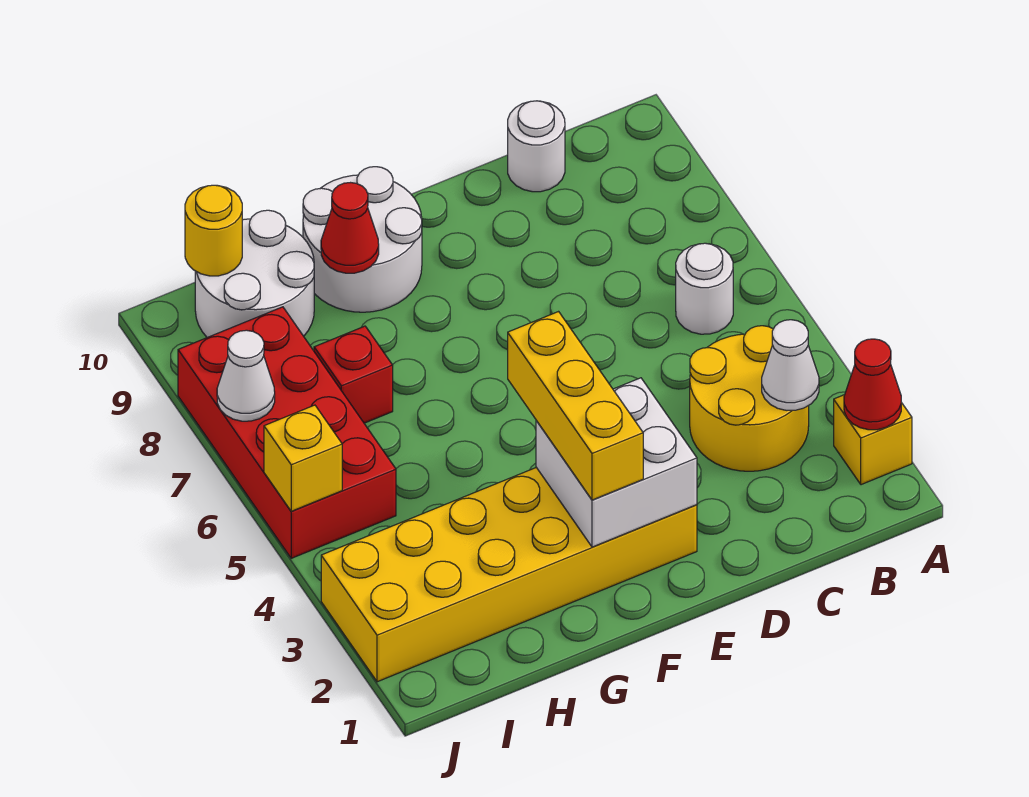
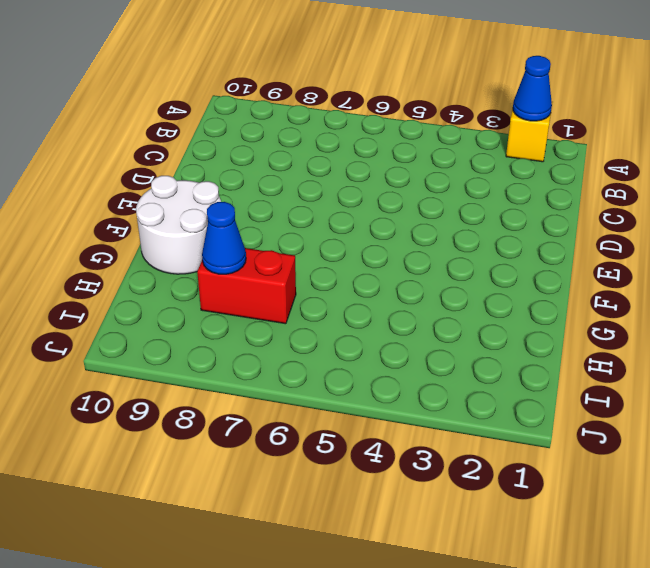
blue cone A2 level 2 -> red cone A2 level 2
red brick H7:H8 level 1 -> red brick H7 level 1
blue cone H8 level 2 -> none
none -> yellow round brick B3:C4 level 1
none -> white round brick B6 level 1
none -> white round brick C10 level 1

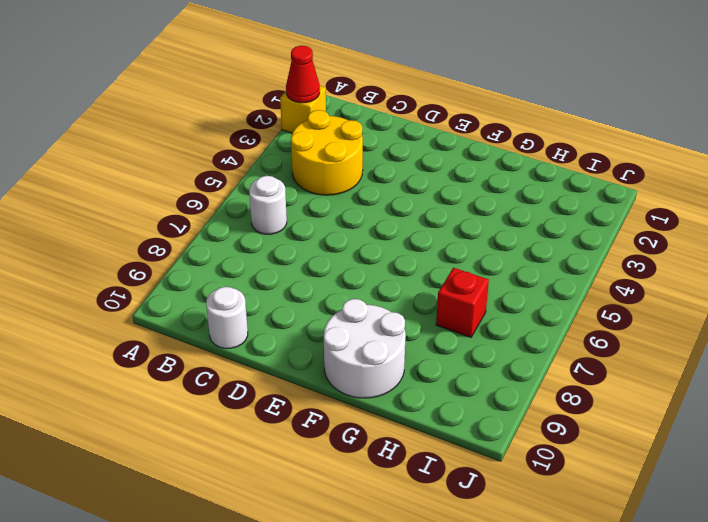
none -> yellow brick E2:J3 level 1
none -> white round brick H9:I10 level 1
none -> red brick I5:J8 level 1

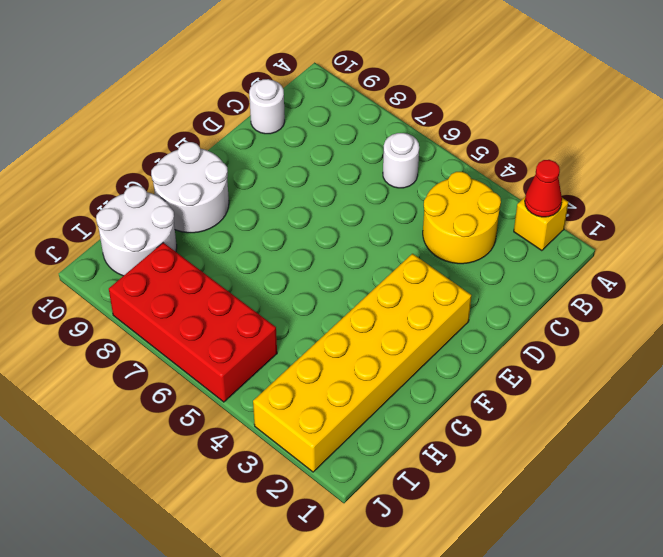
none -> red brick H7 level 1
none -> white cone B3 level 2
none -> white brick E2:F3 level 2

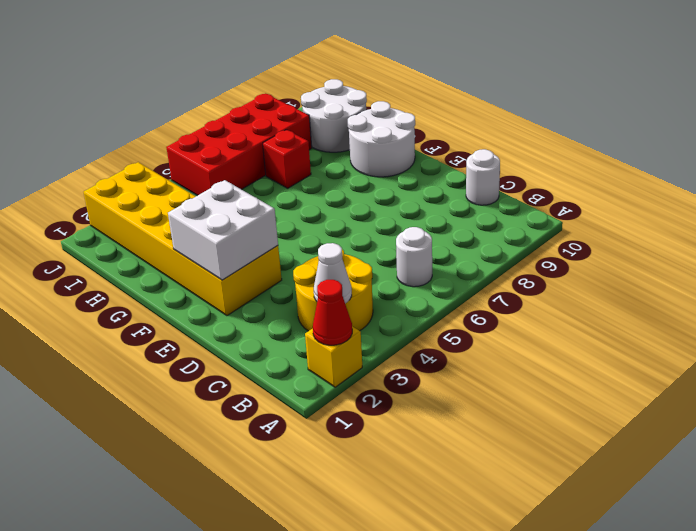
none -> red cone G9 level 2
none -> yellow round brick I10 level 2
none -> yellow brick J5 level 2

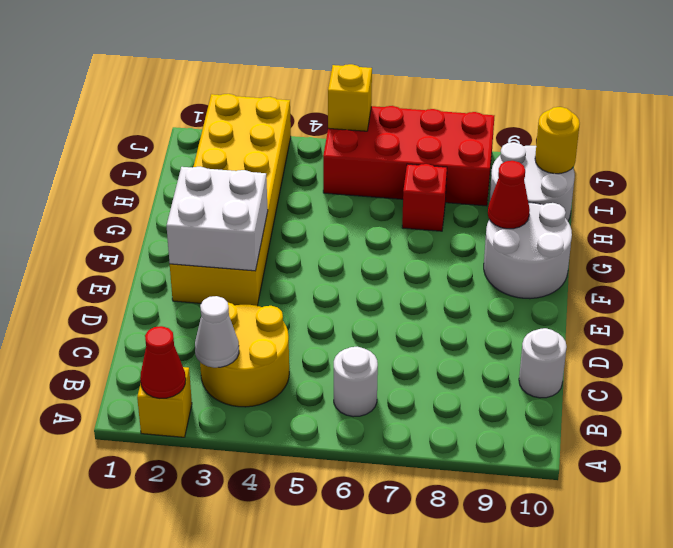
none -> white cone J7 level 2
none -> yellow brick F2:F4 level 3

